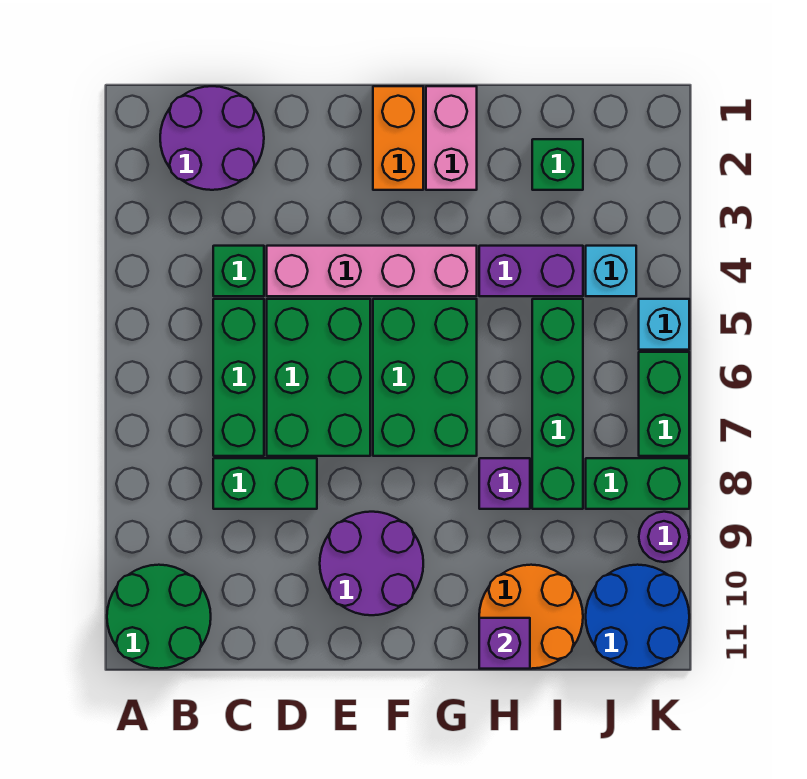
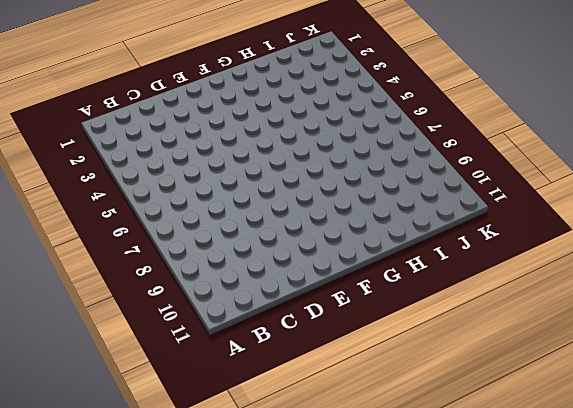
none -> green round brick A10:B11 level 1
none -> purple round brick B1:C2 level 1
none -> green brick C4 level 1

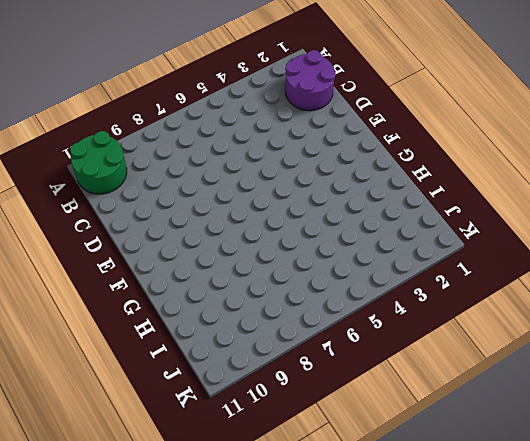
none -> green brick C4 level 1
none -> green brick C5:C7 level 1
none -> green brick C8:D8 level 1

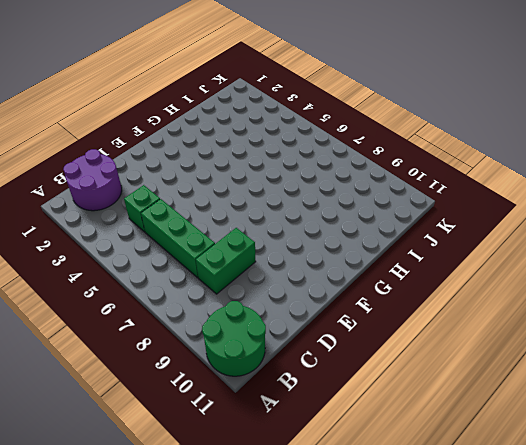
none -> pink brick D4:G4 level 1
none -> green brick D5:E7 level 1
none -> purple round brick E9:F10 level 1

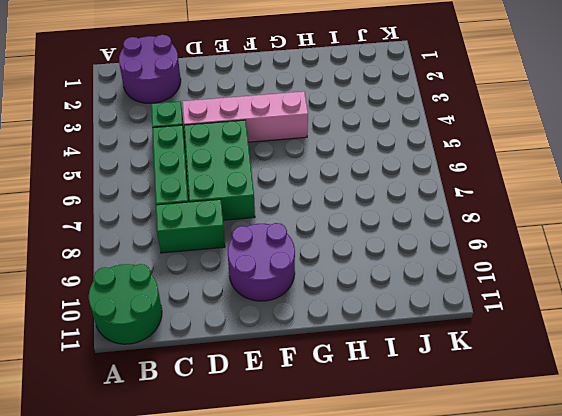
none -> orange brick F1:F2 level 1
none -> green brick F5:G7 level 1
none -> pink brick G1:G2 level 1

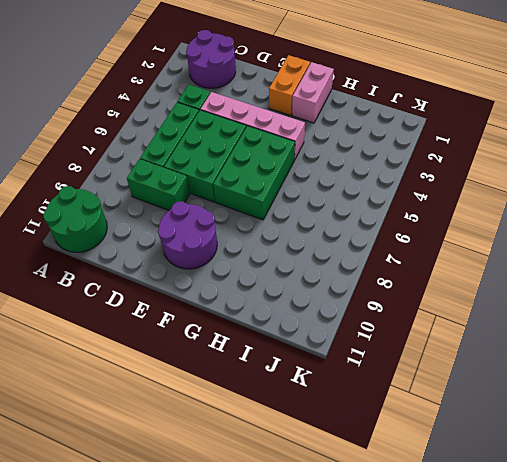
none -> purple brick H4:I4 level 1
none -> purple brick H8 level 1
none -> orange round brick H10:I11 level 1

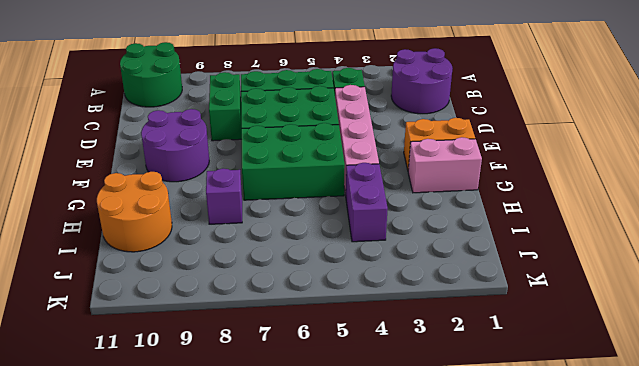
none -> green brick I2 level 1
none -> green brick I5:I8 level 1
none -> cyan brick J4 level 1

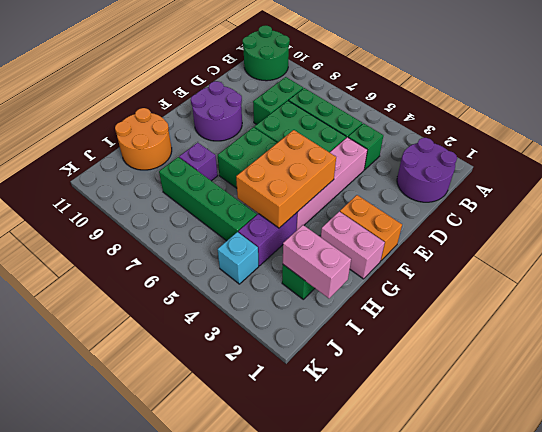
orange brick F4:H5 level 2 -> none
pink brick I1:I2 level 2 -> none
none -> green brick J8:K8 level 1
none -> blue round brick J10:K11 level 1
none -> cyan brick K5 level 1

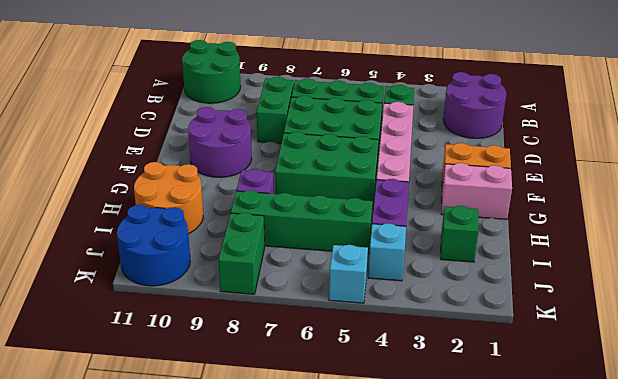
none -> green brick K6:K7 level 1
none -> purple round brick K9 level 1
none -> purple brick H11 level 2

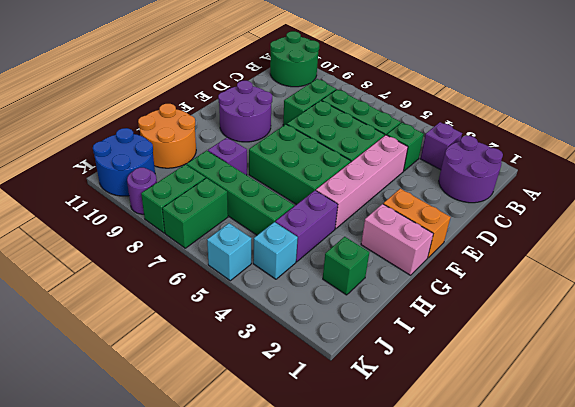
purple brick B3 level 1 -> purple brick H11 level 2
green brick J7:K7 level 1 -> green brick K6:K7 level 1

